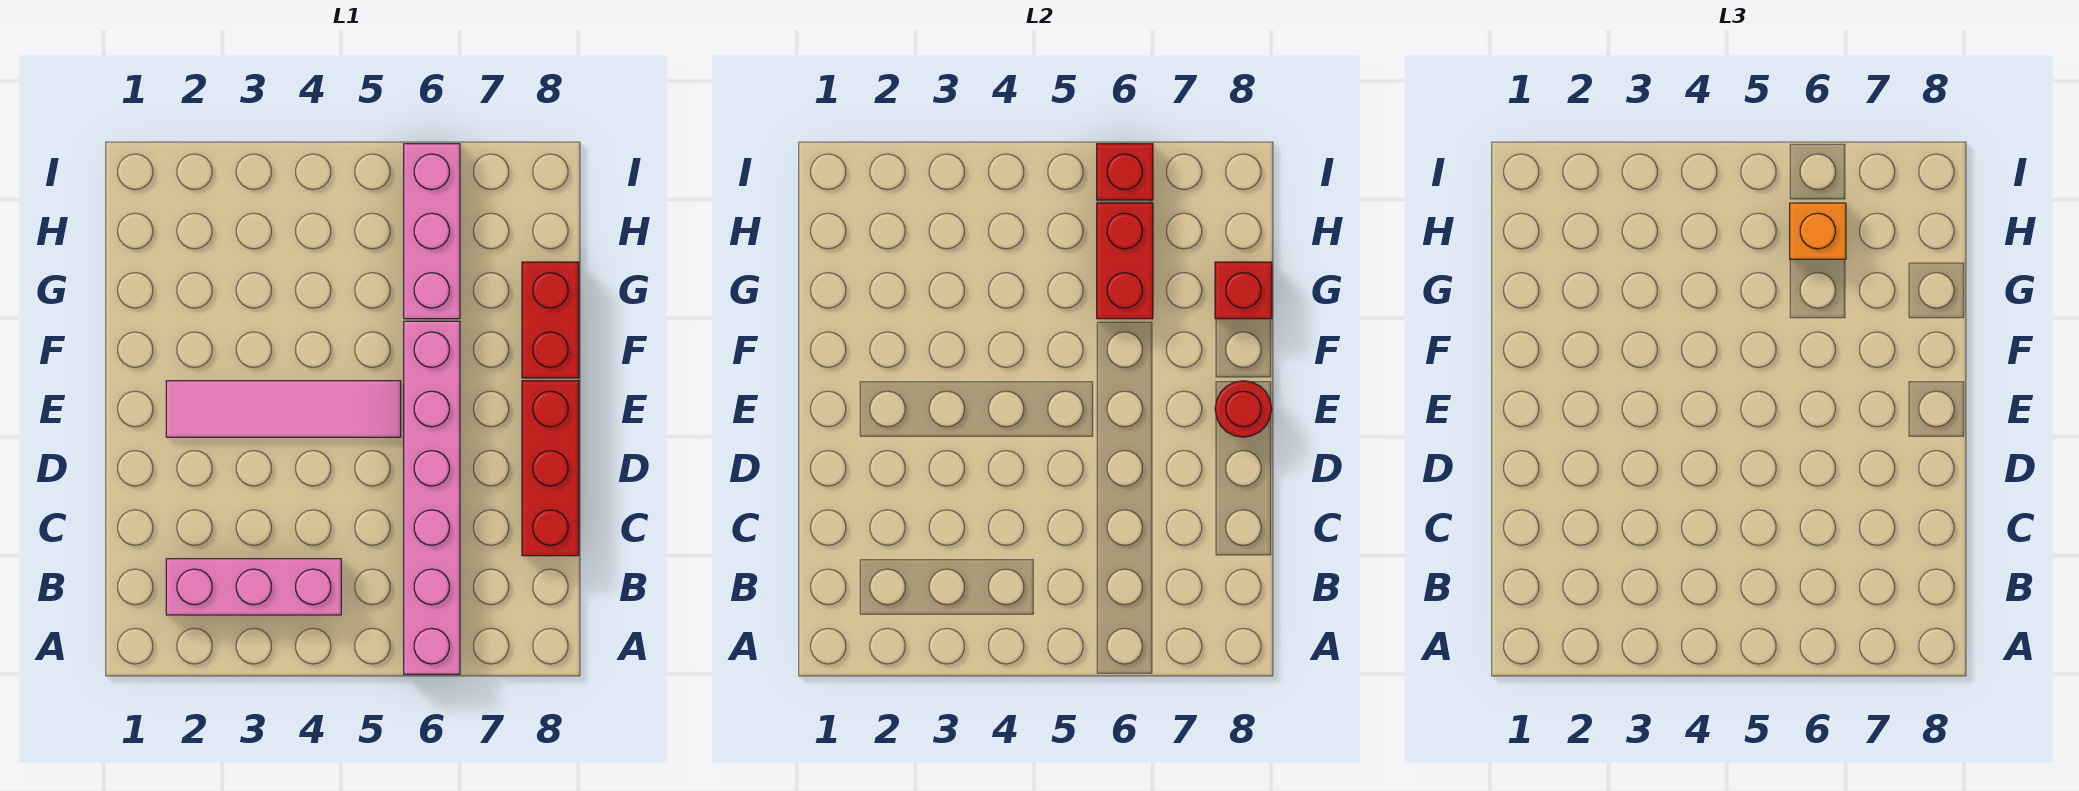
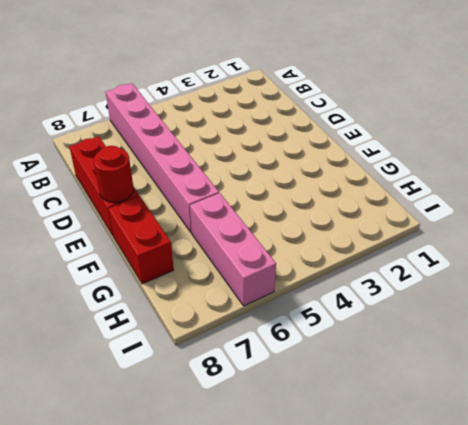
none -> pink brick B2:B4 level 1
none -> pink tile E2:E5 level 1

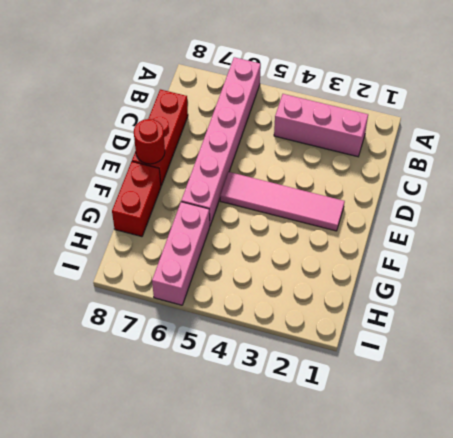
none -> red brick G6:H6 level 2
none -> red brick G8 level 2

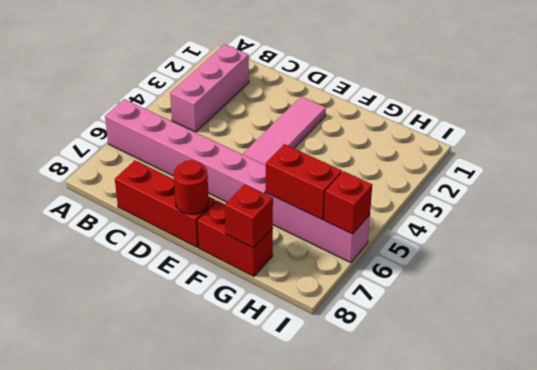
none -> orange brick H6 level 3

